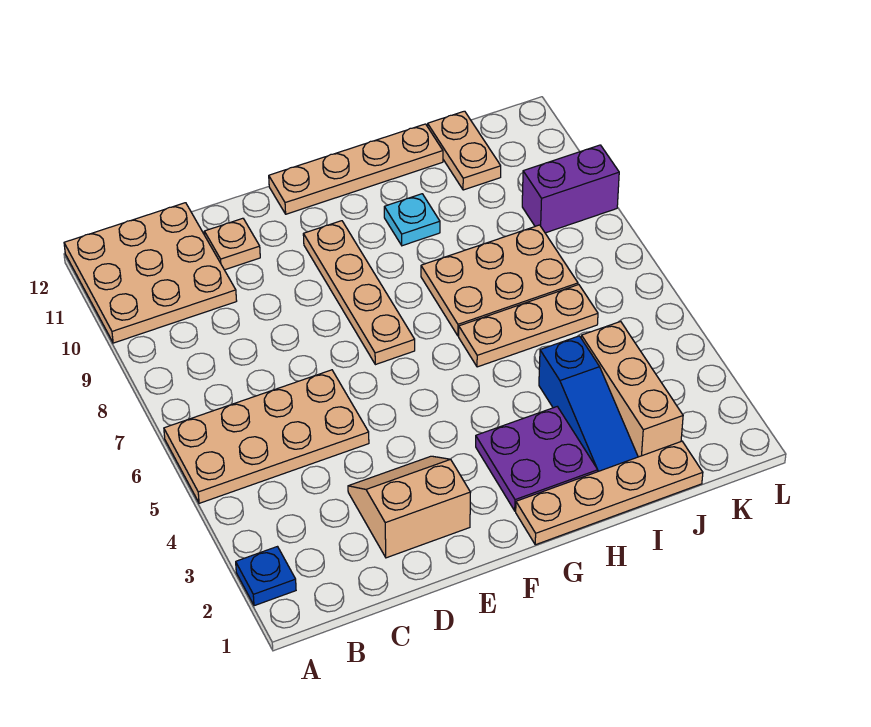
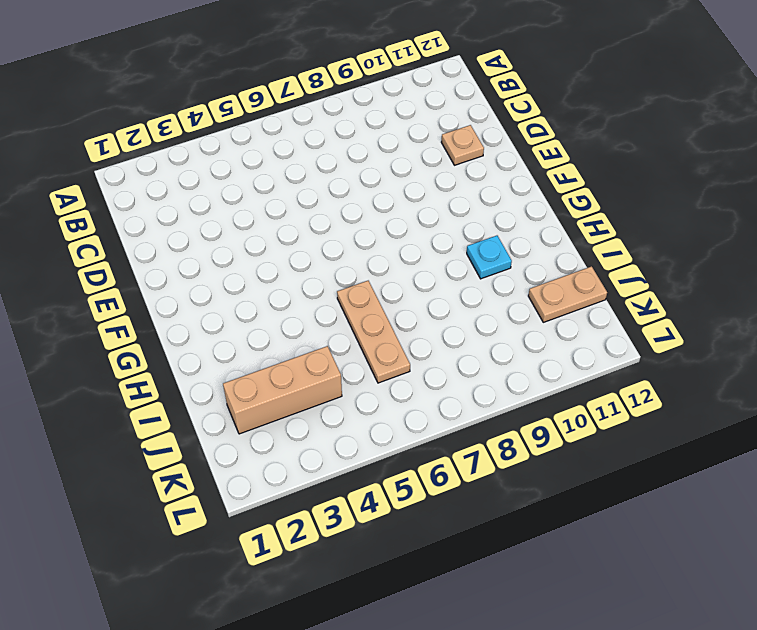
none -> blue plate A2 level 1
none -> tan plate A5:D6 level 1
none -> tan plate A10:C12 level 1

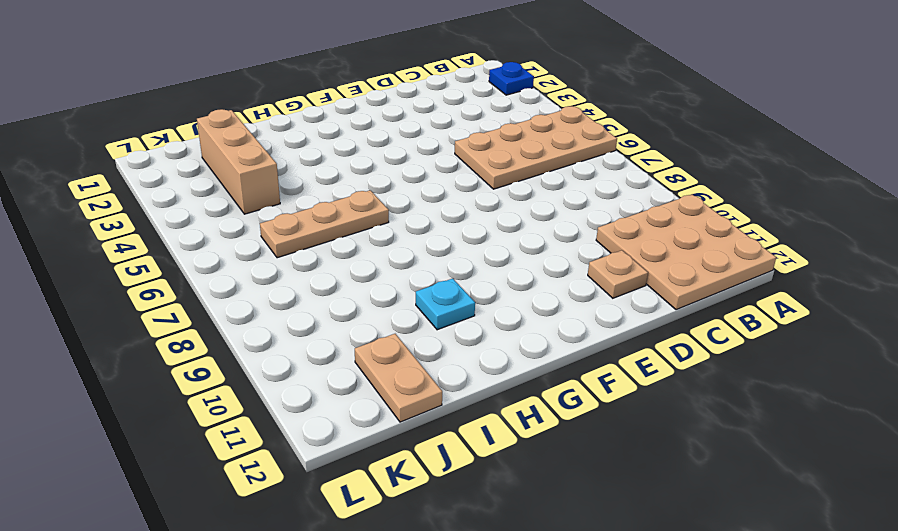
none -> tan slope D2:E3 level 1 top 2
none -> tan plate F7:F10 level 1
none -> tan plate F12:I12 level 1

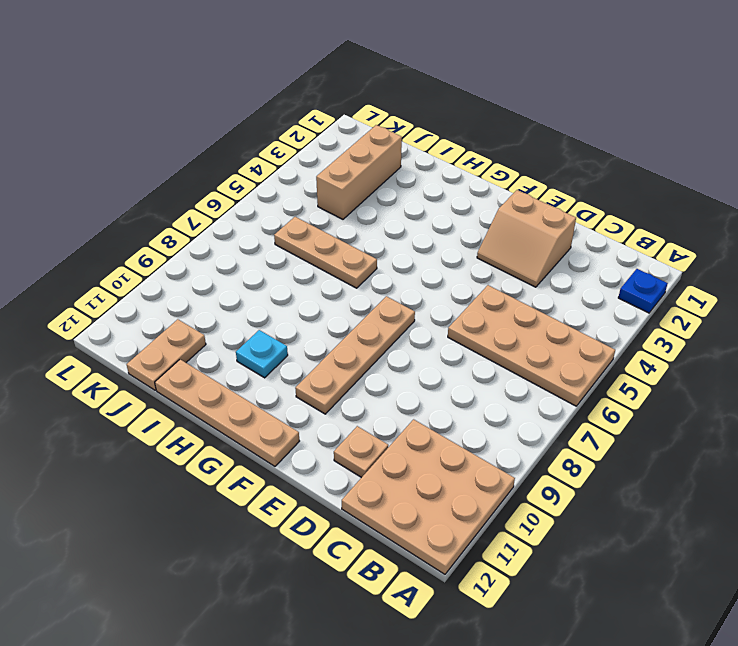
none -> tan plate G1:J1 level 1
none -> purple plate G2:H3 level 1
none -> tan plate H7:J8 level 1

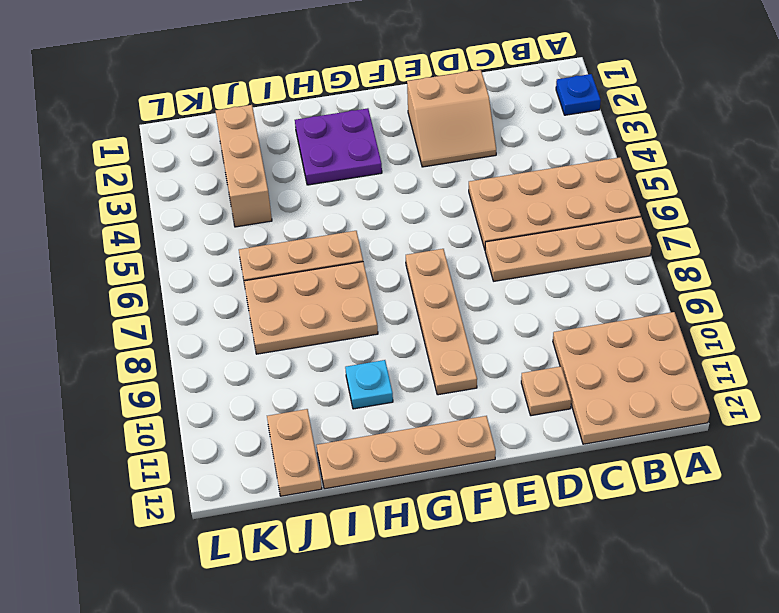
tan plate A7:D7 level 1 -> tan plate G1:J1 level 1
none -> blue slope I2:I4 level 1 top 4
none -> purple brick K9:L9 level 1

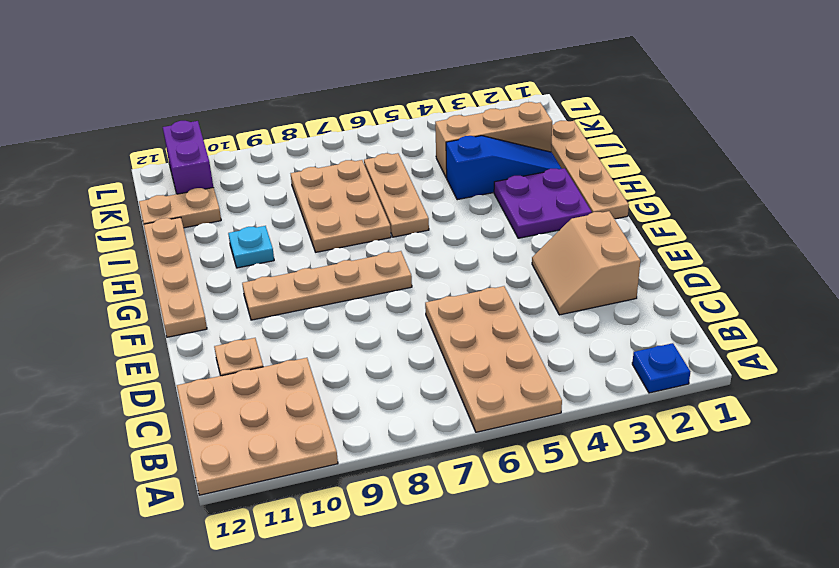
purple brick K11:L11 level 1 -> purple brick K9:L9 level 1

